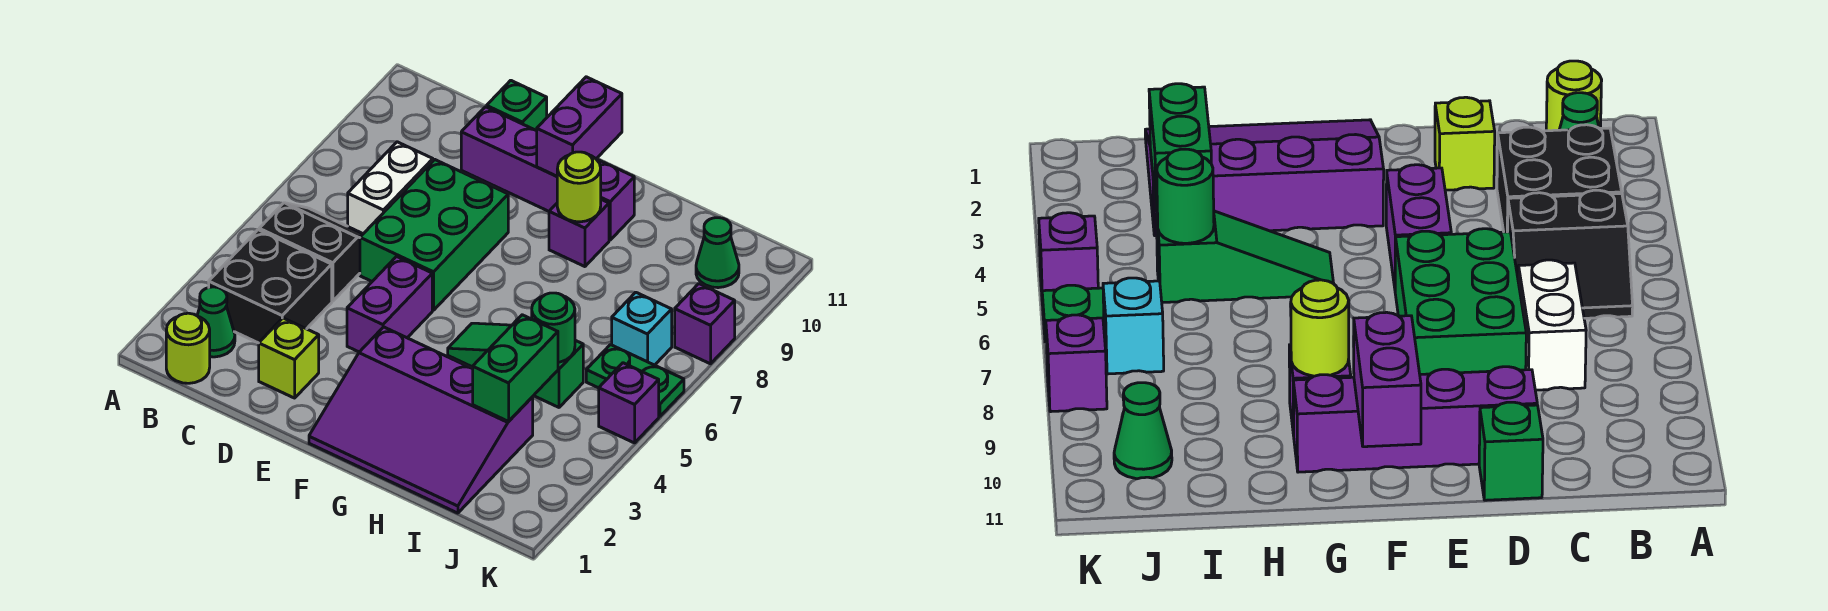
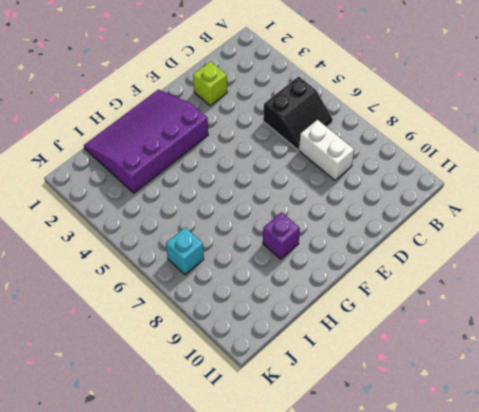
none -> lime round brick B1 level 1
none -> green cone B2 level 1
none -> black brick B3:C4 level 1

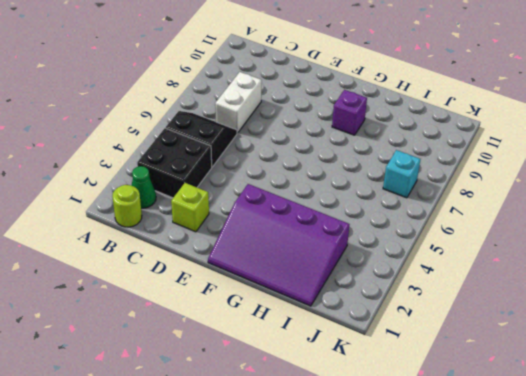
none -> green brick D6:E8 level 1
none -> purple brick D10:G10 level 1
none -> green brick D11 level 1

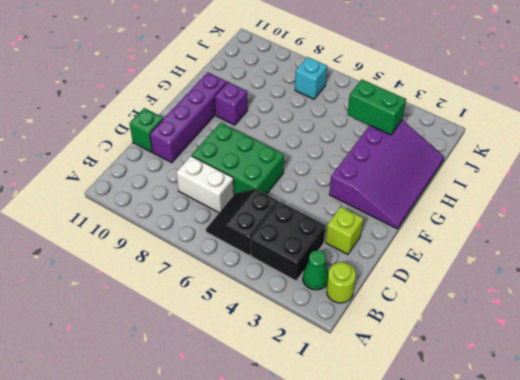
none -> purple brick E4:E5 level 1
none -> green slope G5:I5 level 1 top I
none -> green plate J6:K6 level 1

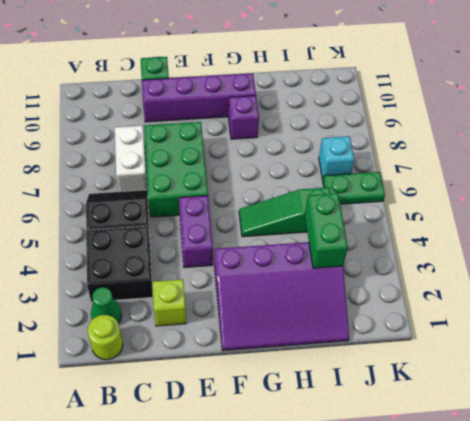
none -> green cone J10 level 1
none -> purple brick K5 level 1
none -> purple brick K8 level 1

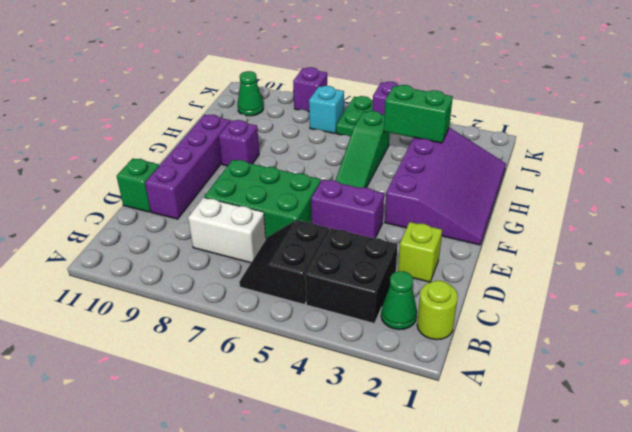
none -> purple brick F10:F11 level 2
none -> lime round brick G9 level 2
none -> green round brick I5 level 2

